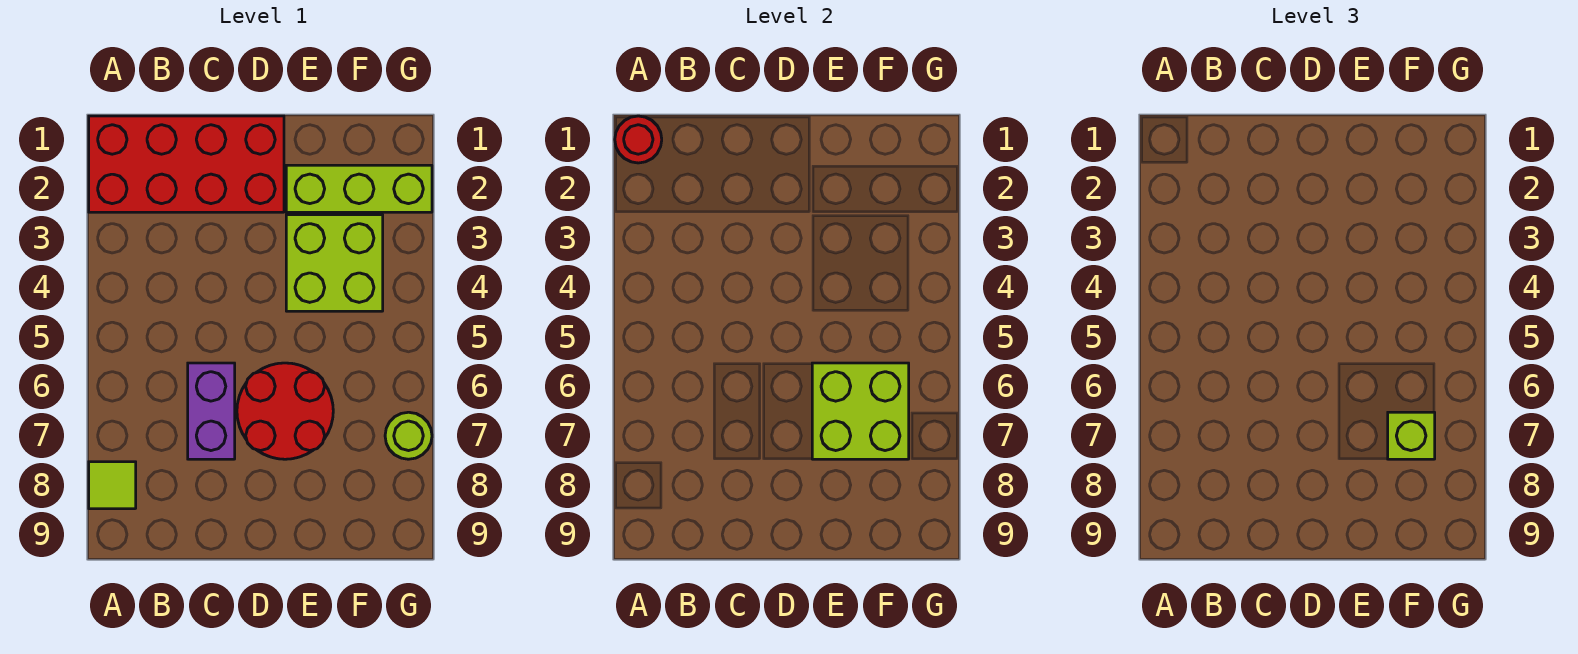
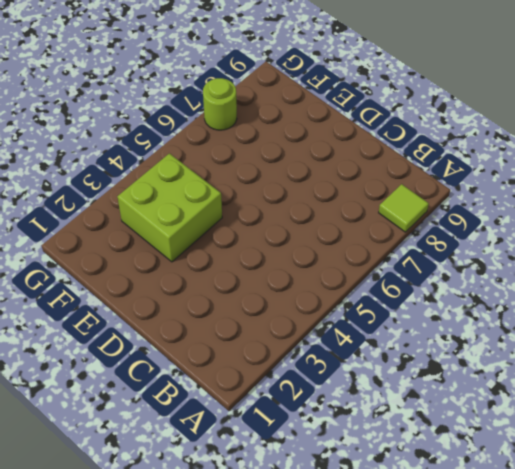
none -> red brick A1:D2 level 1
none -> purple brick C6:C7 level 1

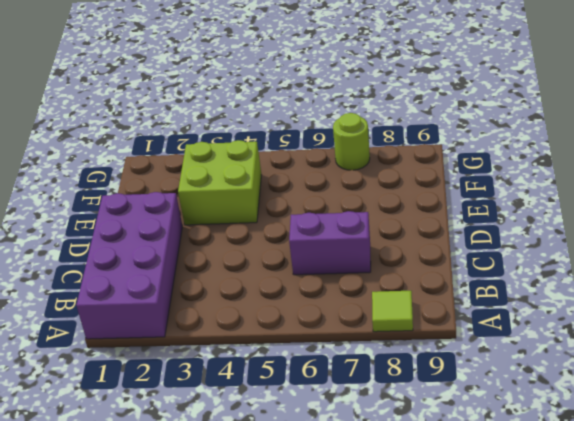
purple brick A1:D2 level 1 -> red brick A1:D2 level 1
none -> red round brick D6:E7 level 1
none -> lime brick E2:G2 level 1

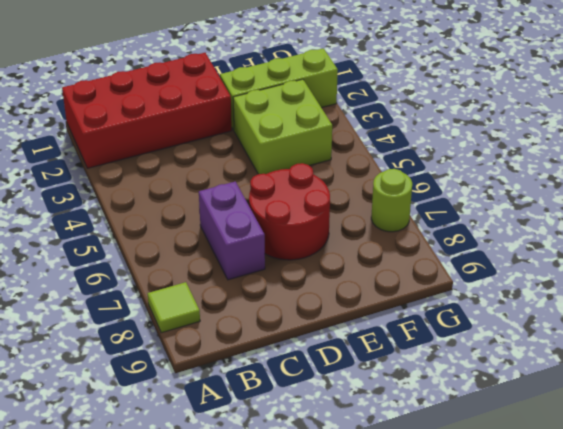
none -> red round brick A1 level 2
none -> lime brick E6:F7 level 2

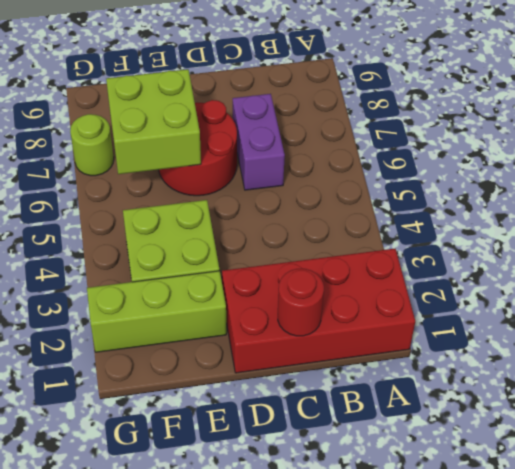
red round brick C1 level 2 -> red round brick A1 level 2
none -> lime tile A8 level 1
none -> lime brick F7 level 3

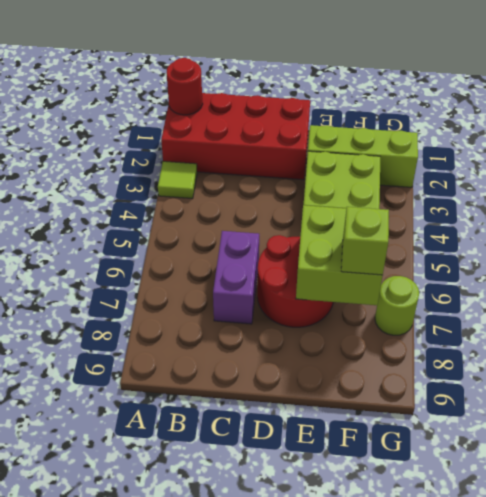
lime tile A3 level 1 -> lime tile A8 level 1

